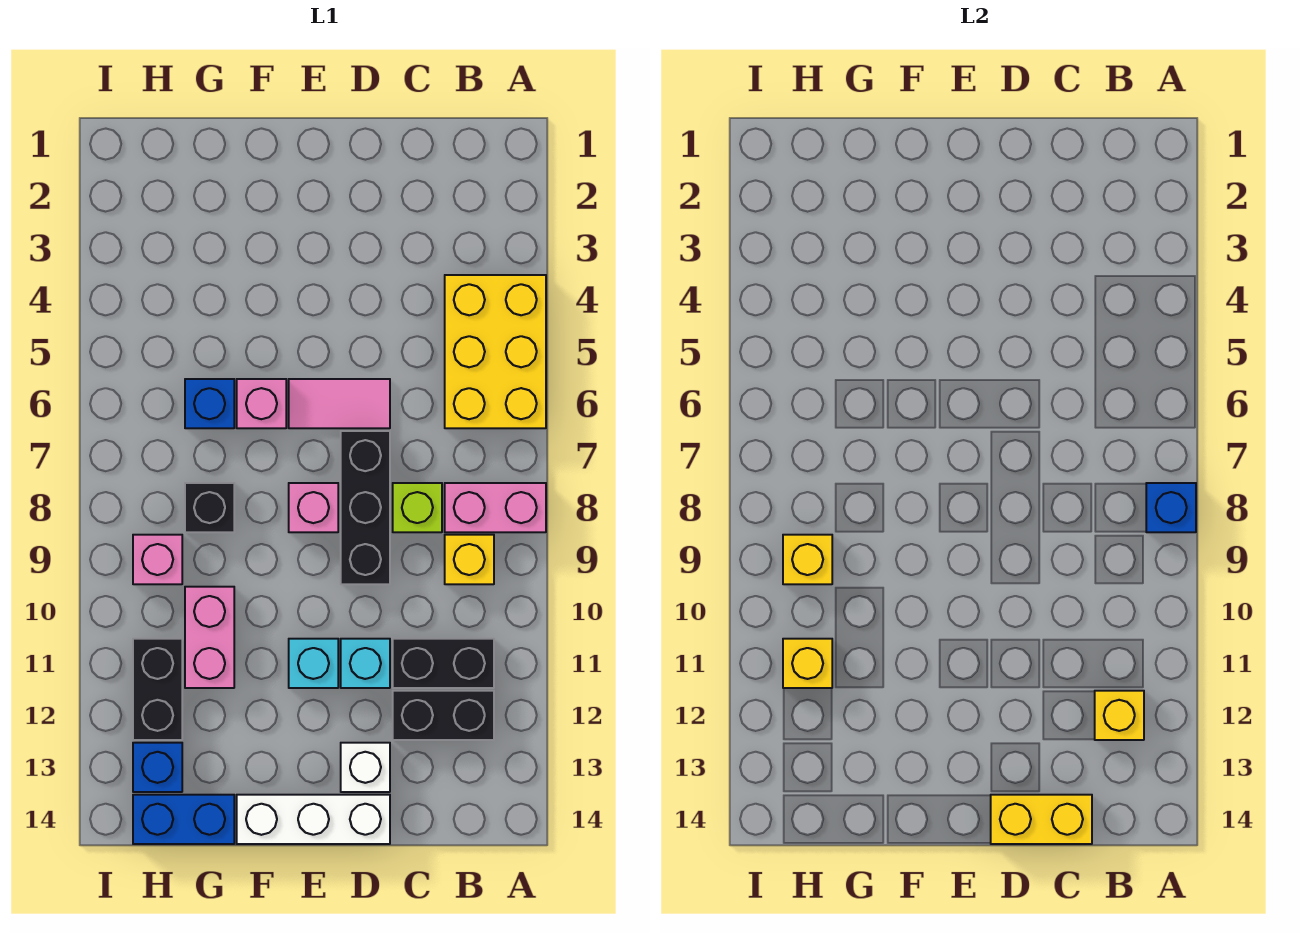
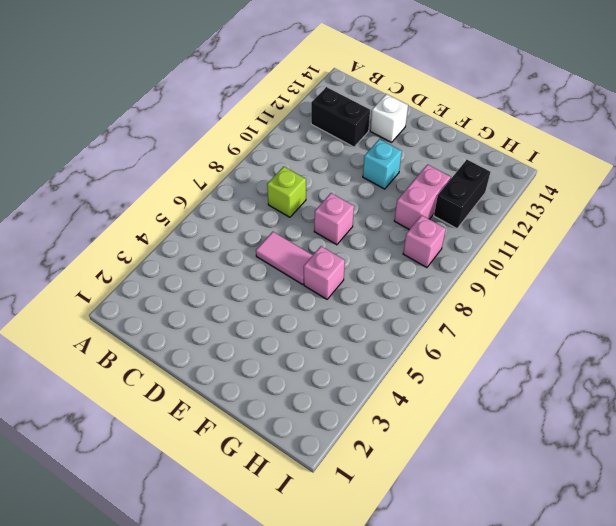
none -> yellow brick A4:B6 level 1
none -> pink brick A8:B8 level 1
none -> yellow brick B9 level 1

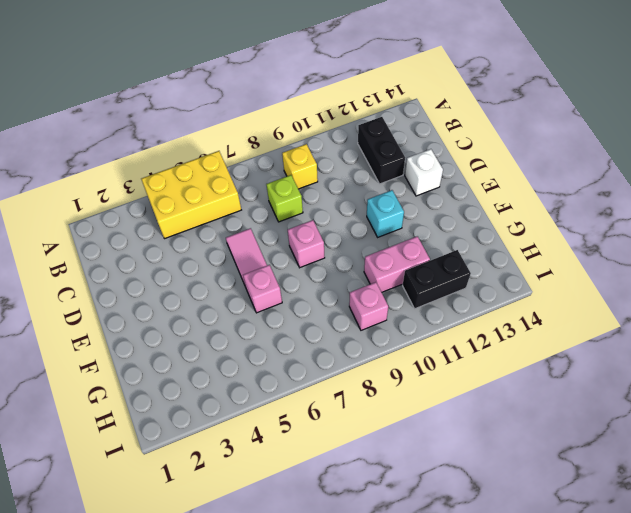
none -> pink brick A8:B8 level 1
none -> black brick B11:C11 level 1
none -> black brick D7:D9 level 1

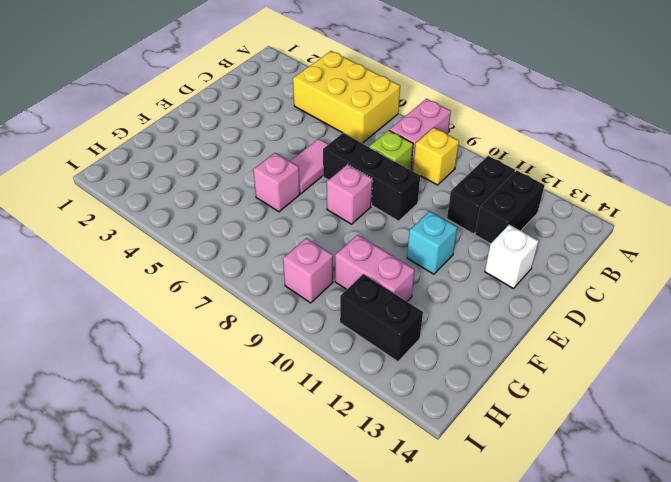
none -> cyan brick D11 level 1
none -> white brick D14:F14 level 1
none -> blue brick G6 level 1

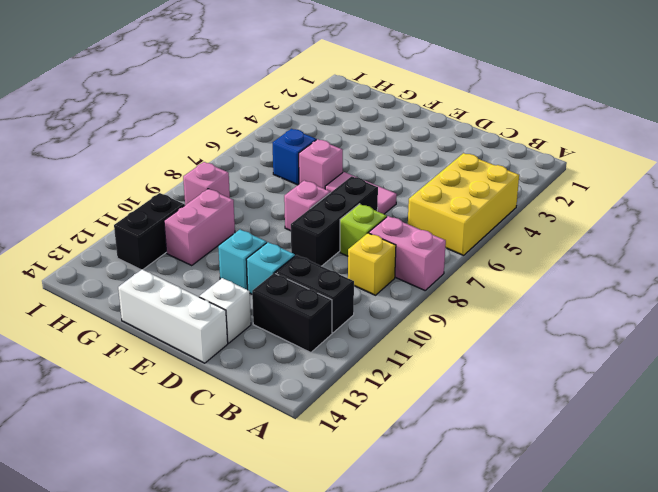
none -> black brick G8 level 1
none -> blue brick G14:H14 level 1
none -> blue brick H13 level 1

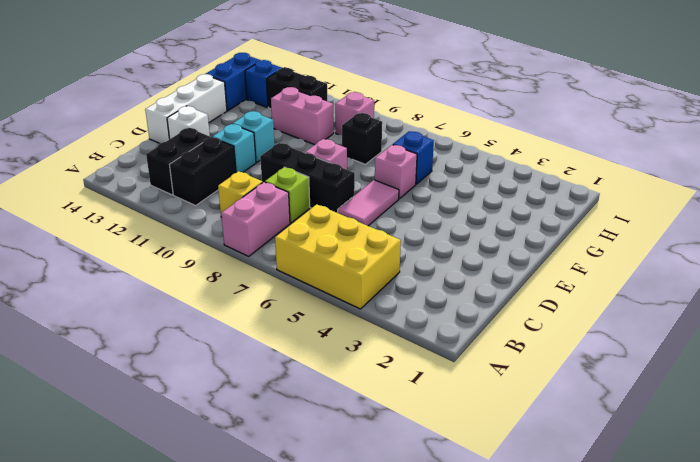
none -> blue brick A8 level 2
none -> yellow brick B12 level 2
none -> yellow brick C14:D14 level 2

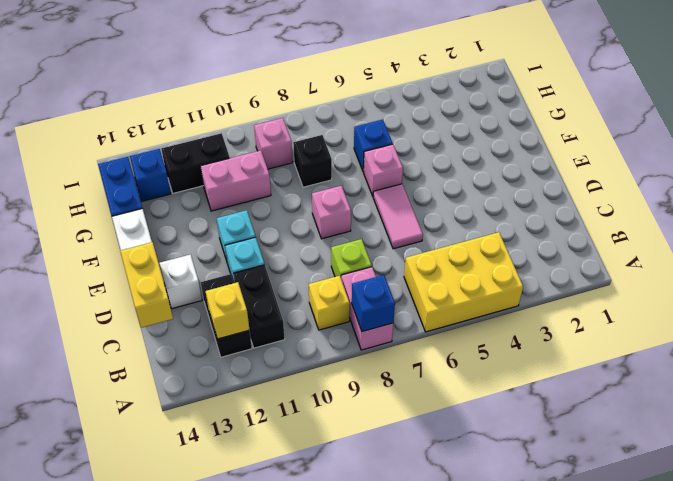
none -> black brick D7:D9 level 1
none -> yellow brick H9 level 2
none -> yellow brick H11 level 2

